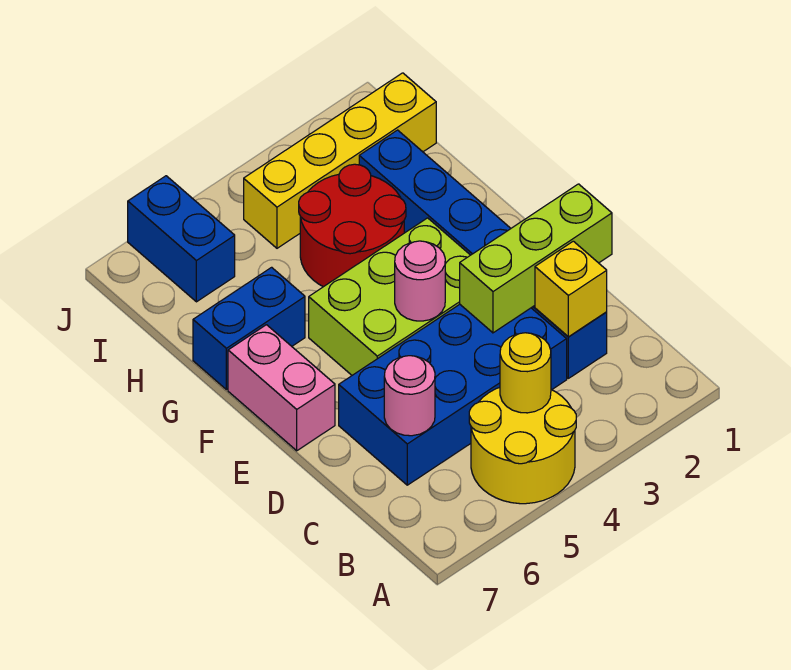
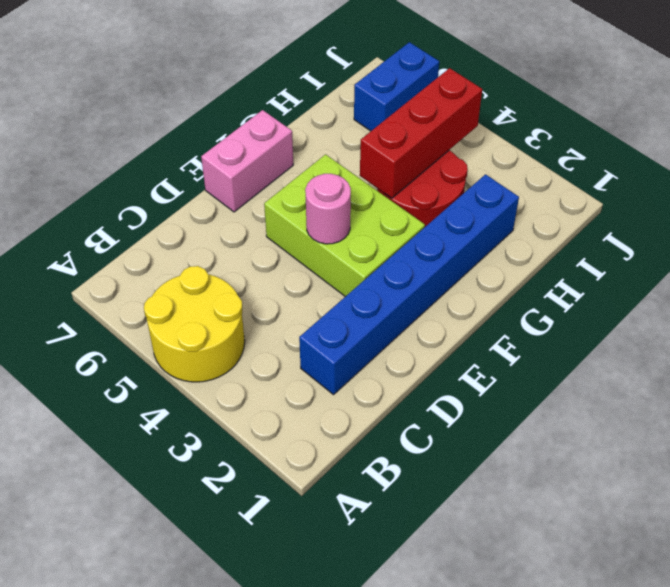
red brick G4:I4 level 2 -> none
none -> blue brick C3:D6 level 1
none -> blue brick G6:G7 level 1
none -> yellow brick I1:I4 level 1

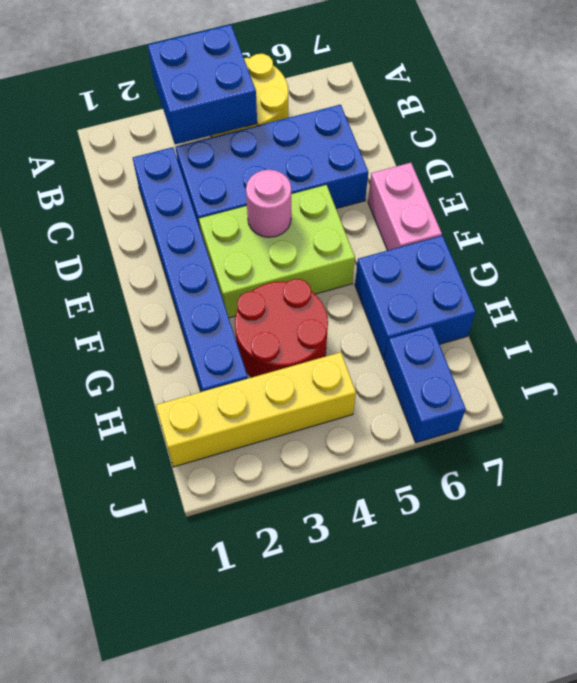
blue brick A3:B4 level 2 -> yellow round brick B4 level 2
blue brick G6:H7 level 1 -> blue brick G6:G7 level 1
none -> yellow brick C2 level 2
none -> pink round brick C6 level 2
none -> lime brick D1:D3 level 2

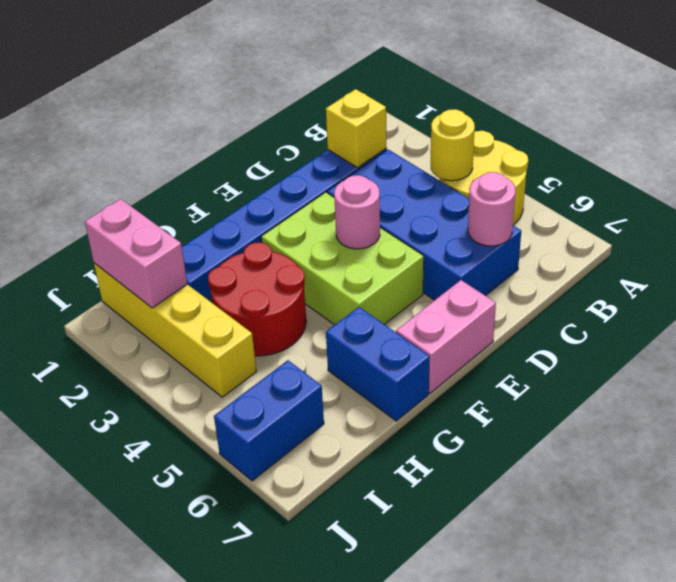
pink brick I1:I2 level 2 -> none
none -> lime brick D1:D3 level 2

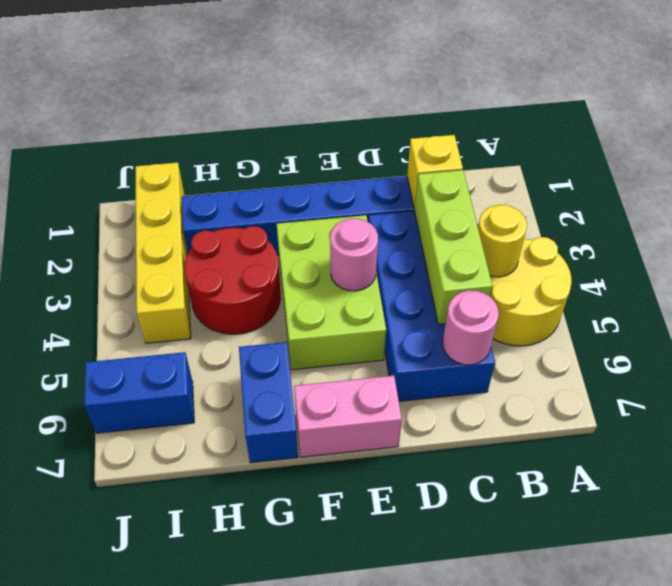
lime brick C3:C5 level 2 -> lime brick D1:D3 level 2

